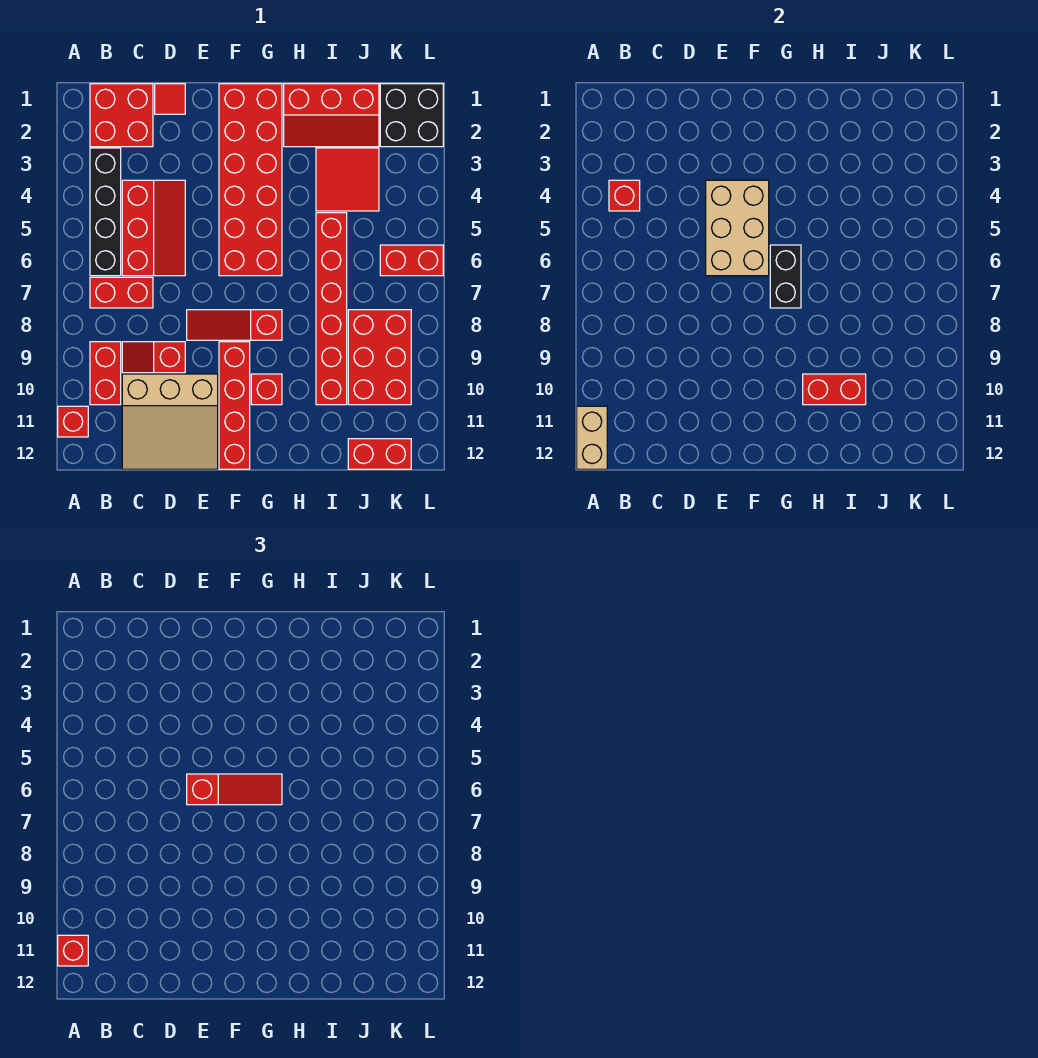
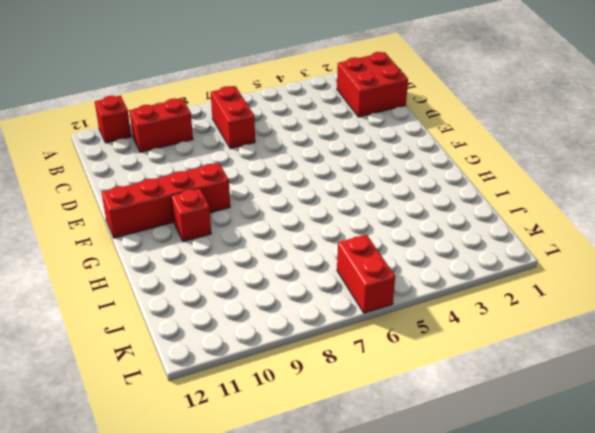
none -> black brick B3:B6 level 1
none -> red slope C4:D6 level 1 top C
none -> red slope C9:D9 level 1 top D

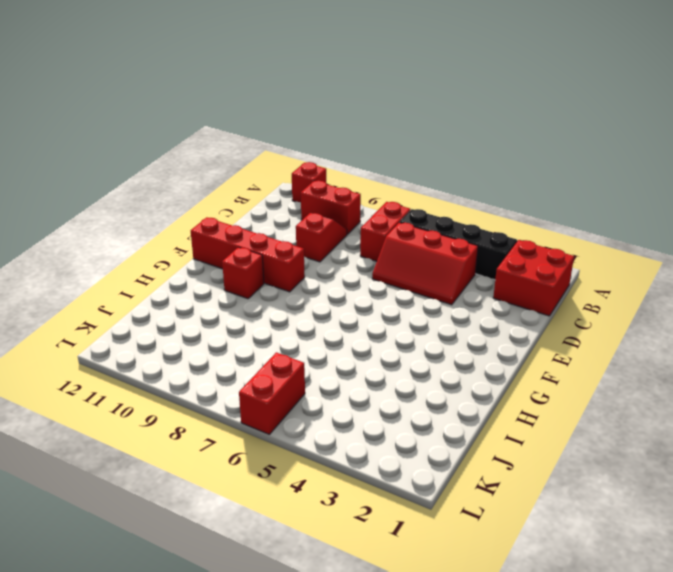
none -> tan slope C10:E12 level 1 top 10
none -> red tile D1 level 1
none -> red slope E8:G8 level 1 top G

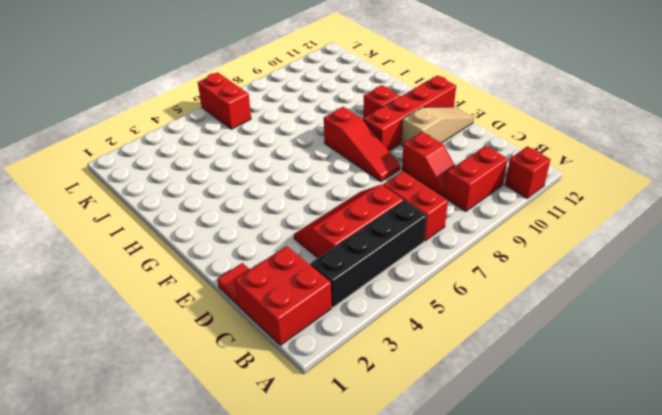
tan slope E10:E12 level 1 top 10 -> tan slope C10:E12 level 1 top 10
none -> red brick F1:G6 level 1
none -> red slope H1:J2 level 1 top 1
none -> red tile I3:J4 level 1

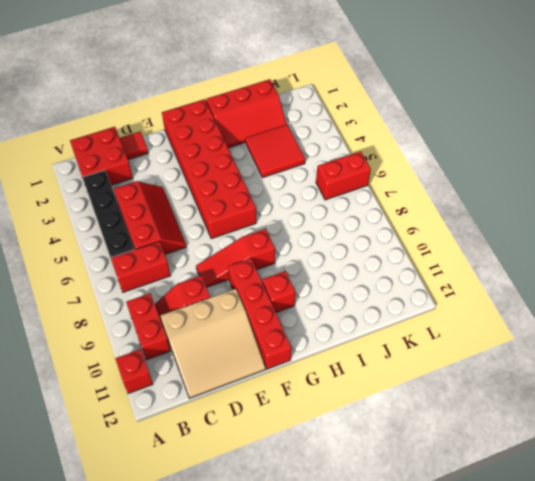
none -> red brick I5:I10 level 1
none -> red brick J8:K10 level 1
none -> red brick J12:K12 level 1

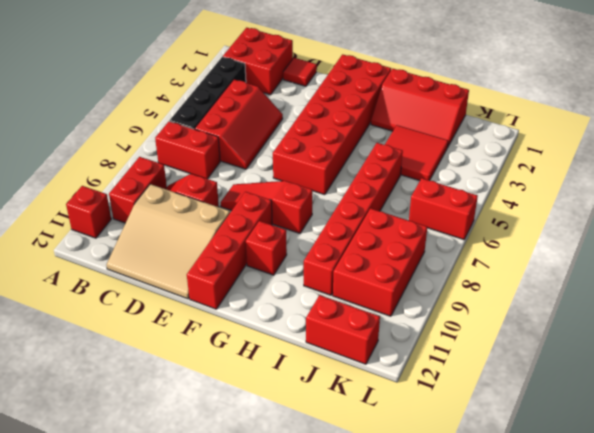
none -> black brick K1:L2 level 1
none -> tan brick A11:A12 level 2
none -> red brick B4 level 2

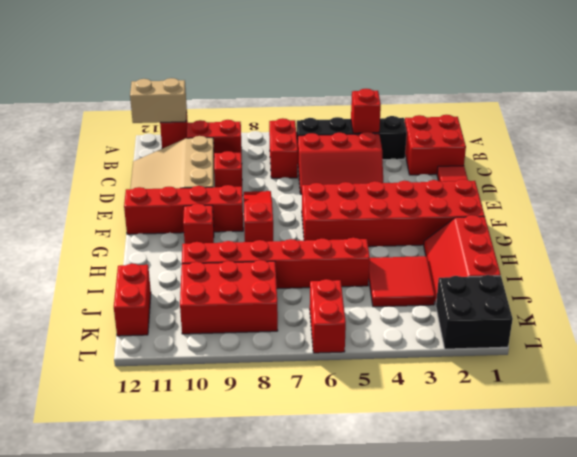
none -> tan brick E4:F6 level 2
none -> black brick G6:G7 level 2
none -> red brick H10:I10 level 2

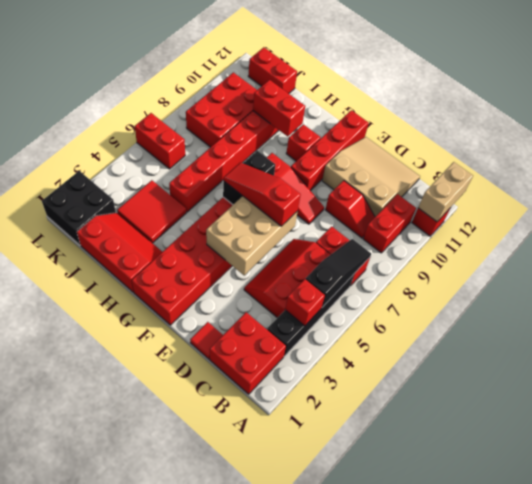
black slope B5:B7 level 2 top 5 -> none
none -> red brick A11 level 3

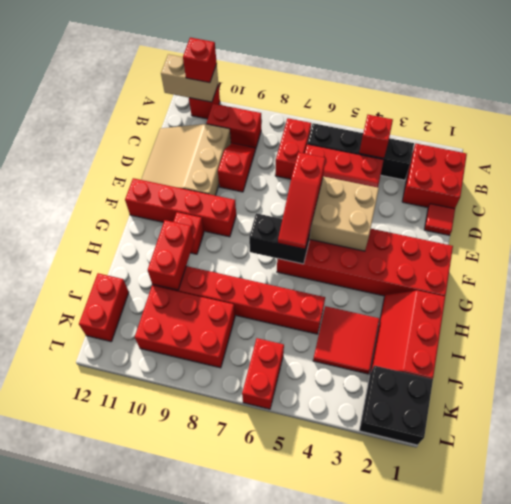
none -> red slope E8:G8 level 1 top G

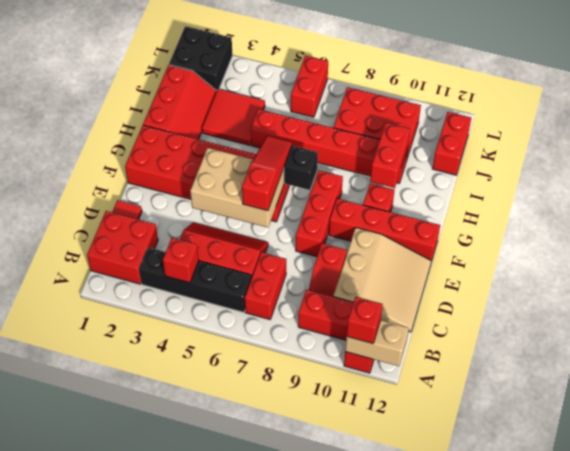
red brick E8:G8 level 1 -> red slope E8:G8 level 1 top G

